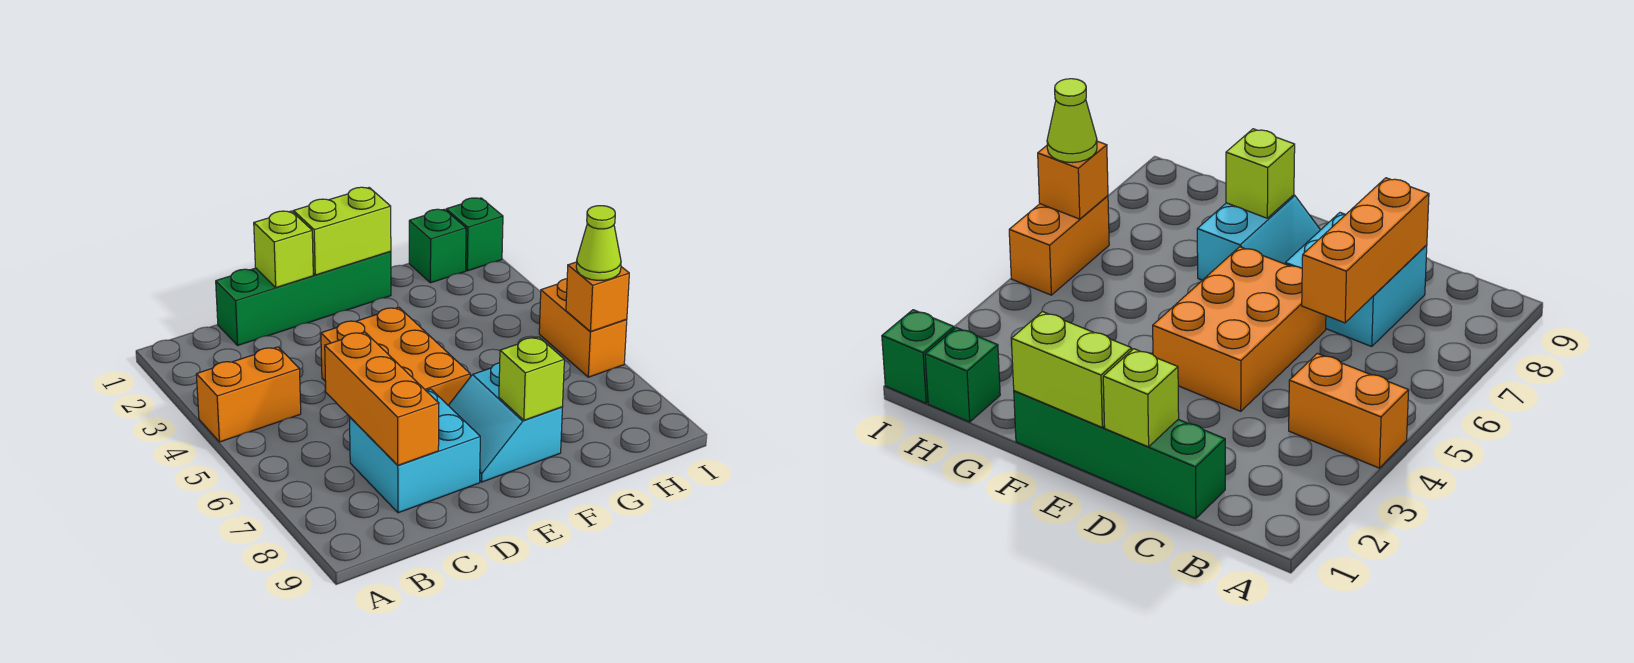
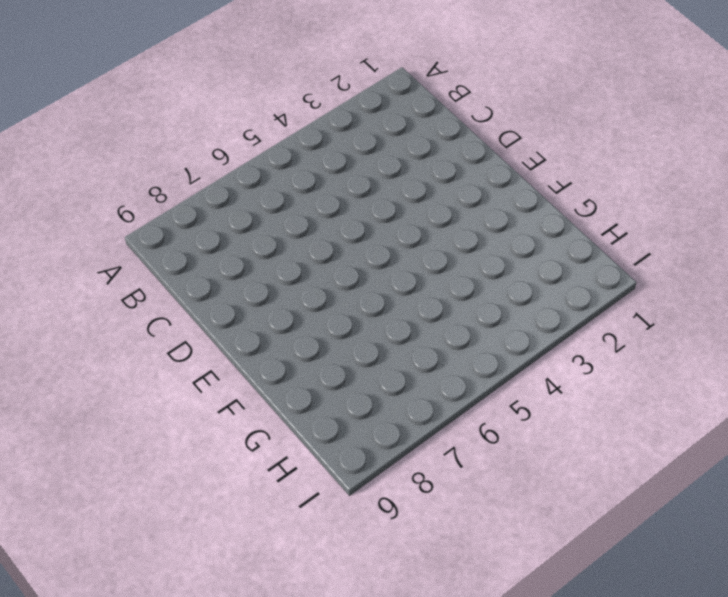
none -> orange brick A4:B4 level 1
none -> green brick C1:F1 level 1
none -> cyan brick C7:D8 level 1

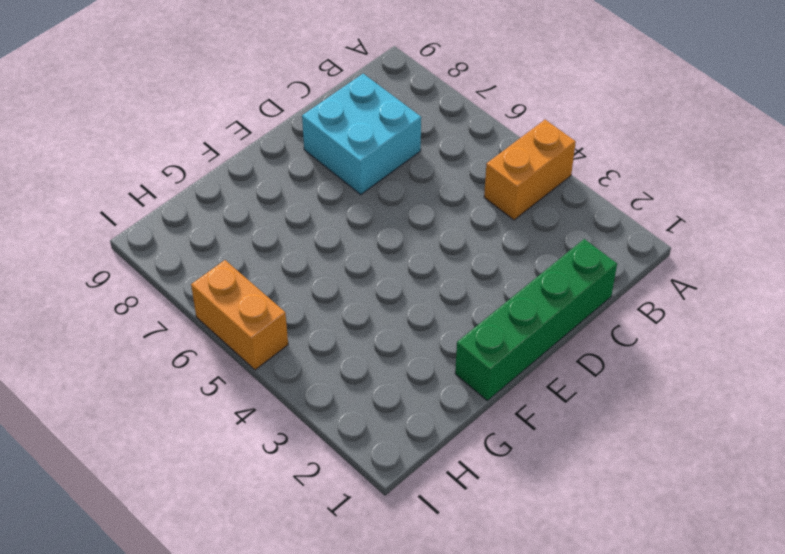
none -> orange brick D4:E6 level 1
none -> cyan slope E7:F8 level 1 top F
none -> green brick H1 level 1

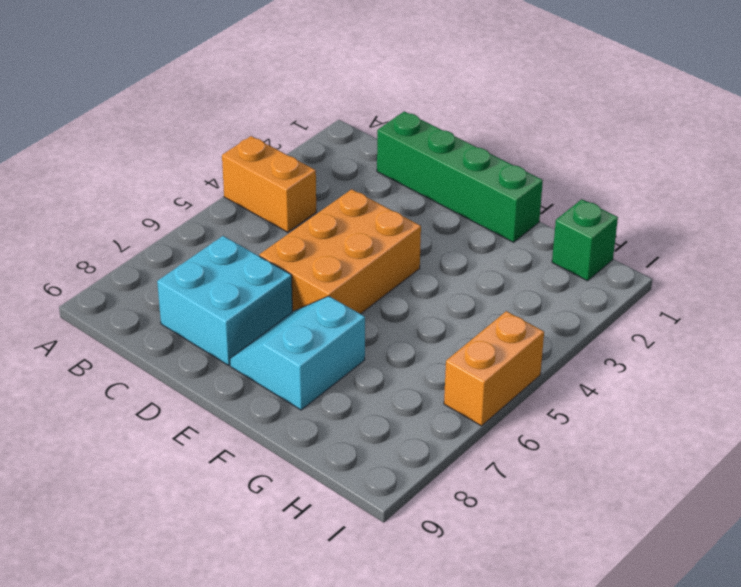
none -> green brick I1 level 1
none -> orange brick C6:C8 level 2
none -> lime brick D1 level 2

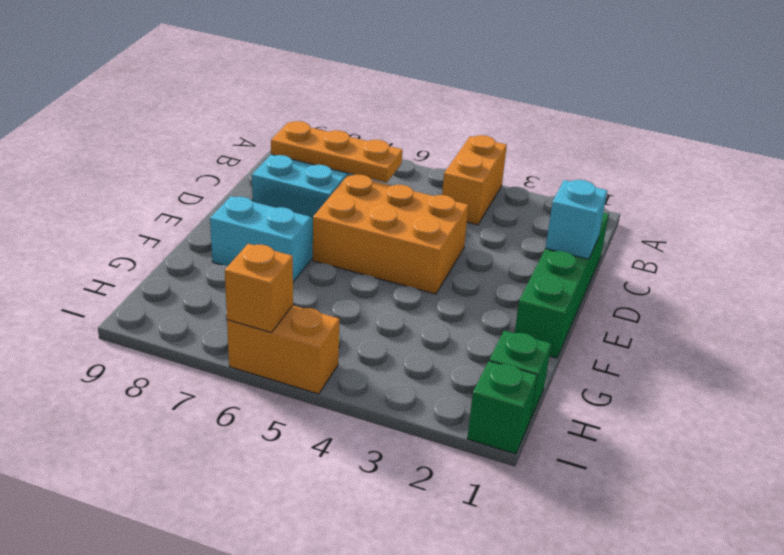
orange plate C6:C8 level 2 -> orange brick C6:C8 level 2
cyan brick D1 level 2 -> lime brick D1 level 2
none -> lime brick E1:F1 level 2
none -> lime brick F8 level 2
none -> lime cone I6 level 3

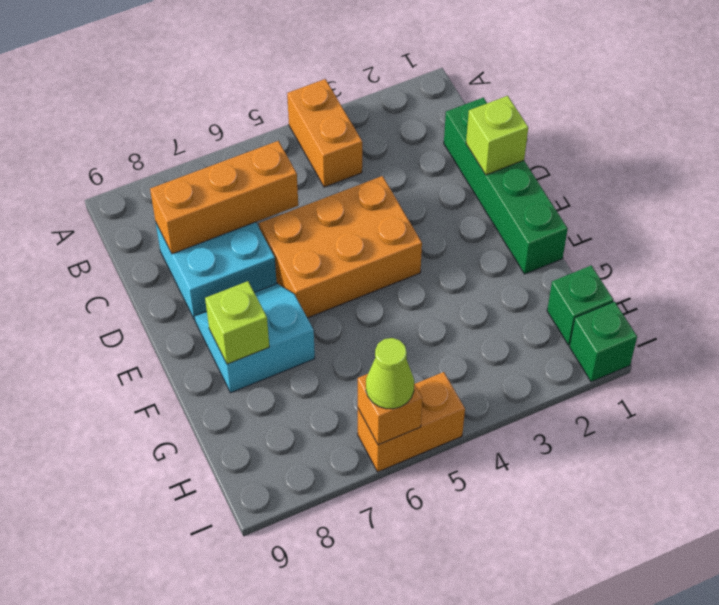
none -> lime brick E1:F1 level 2

